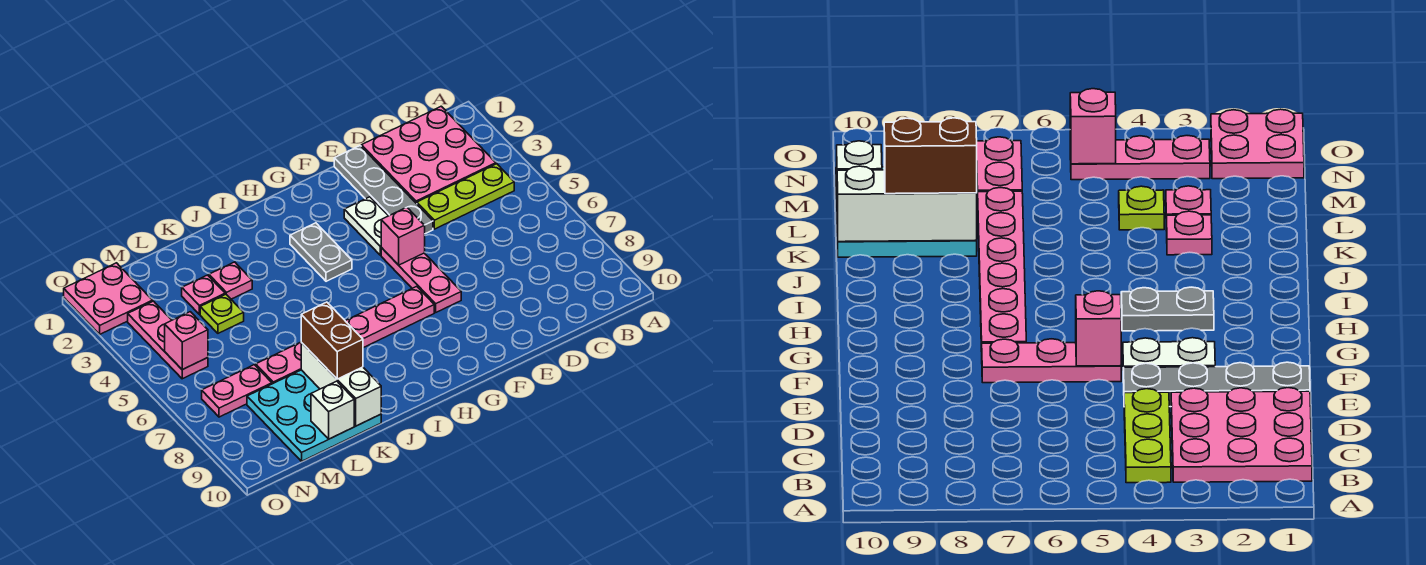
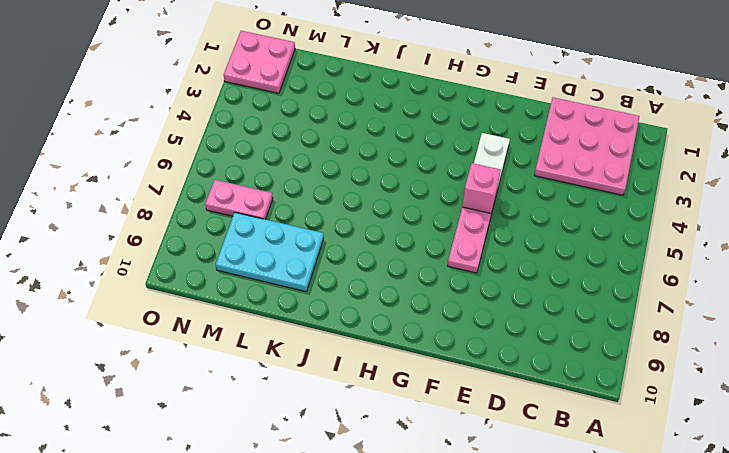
cyan plate K8:M9 level 1 -> cyan plate K8:M10 level 1
none -> lime plate B4:D4 level 1
none -> grey plate E1:E4 level 1
none -> pink plate G7:L7 level 1

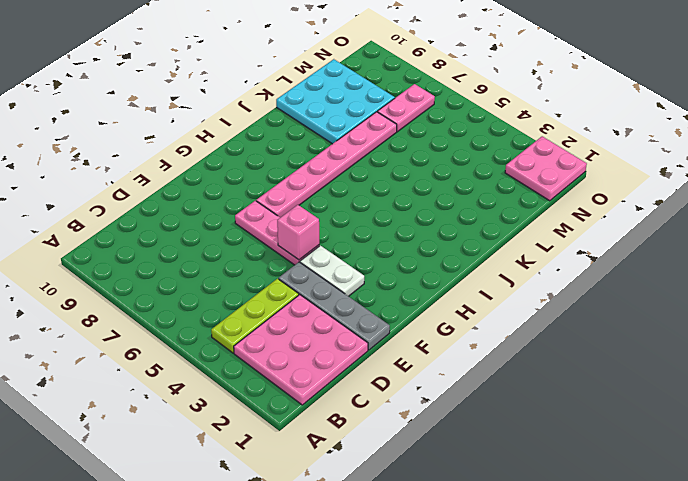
none -> grey plate H3:H4 level 1
none -> pink plate K3 level 1
none -> pink plate L3 level 1

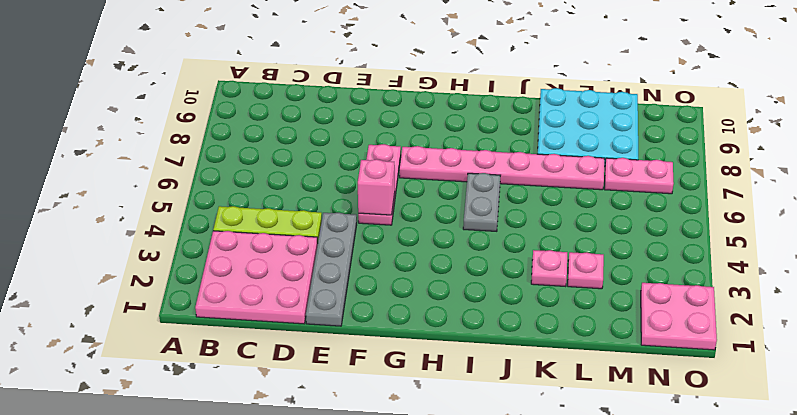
grey plate I5:I6 level 1 -> grey plate H3:H4 level 1
none -> white plate F3:F4 level 1
none -> lime plate L4 level 1
none -> pink plate N3:N5 level 1

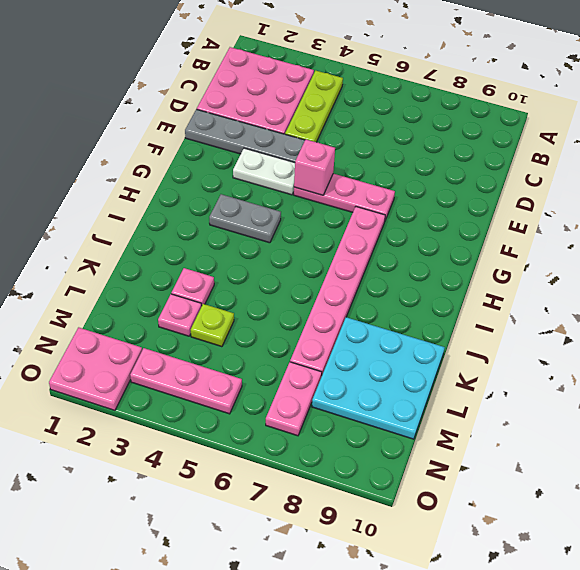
none -> white brick K8:K10 level 2
none -> white brick L10 level 2
none -> pink brick N5 level 2

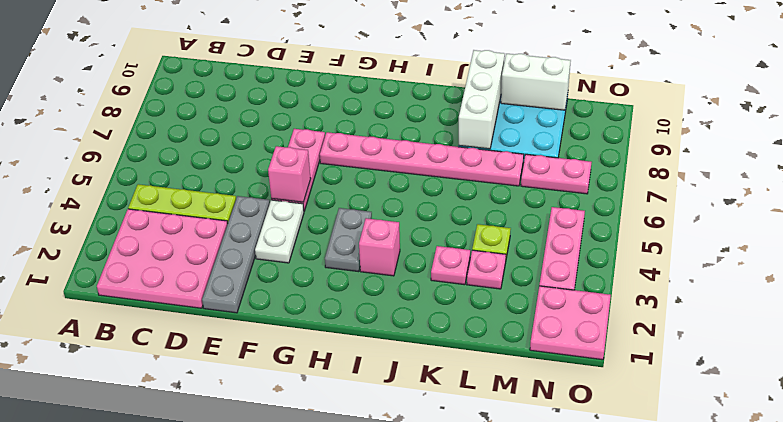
pink brick I3 level 1 -> pink brick N5 level 2
white brick L10:M10 level 2 -> white brick L10 level 2
none -> brown brick K8:K9 level 3

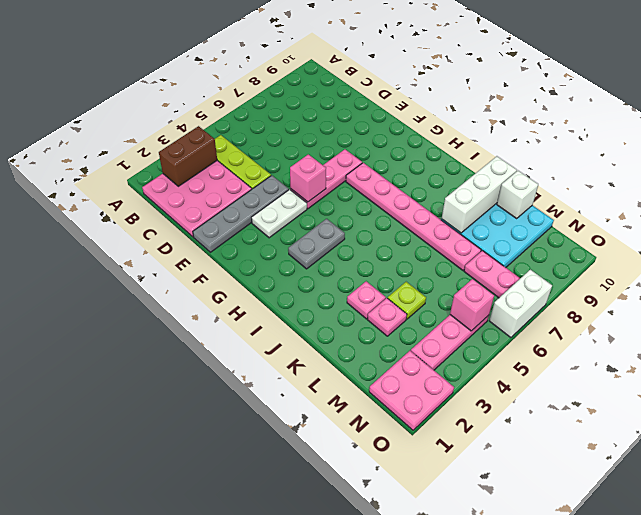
brown brick B2:B3 level 2 -> brown brick K8:K9 level 3
white brick O6:O7 level 1 -> none

